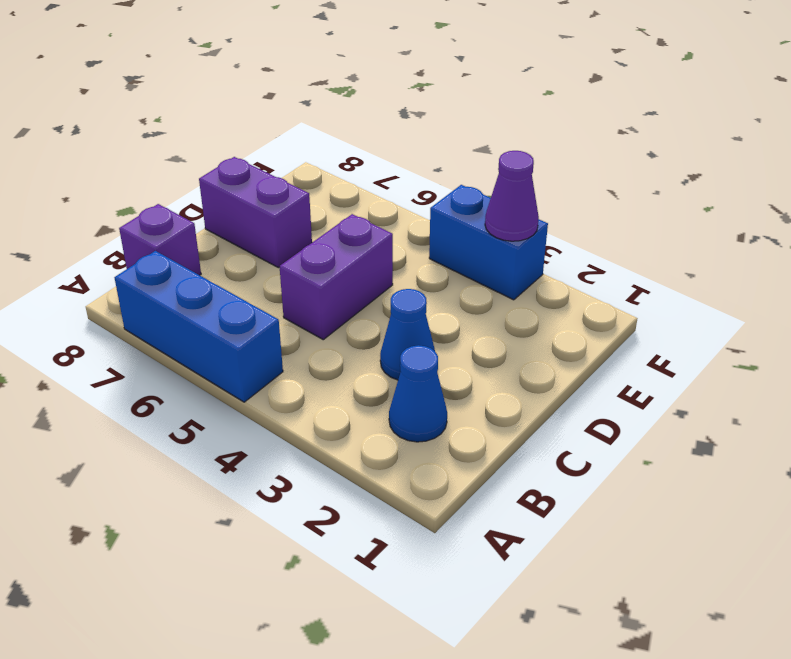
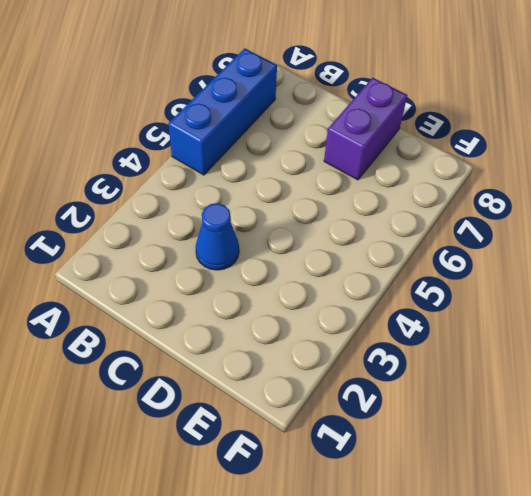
none -> blue cone B2 level 1
none -> purple brick B8 level 1

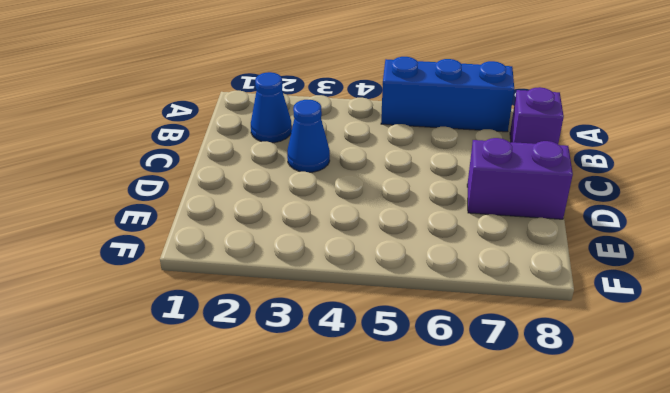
none -> purple brick C5:D5 level 1
none -> blue brick F3:F4 level 1

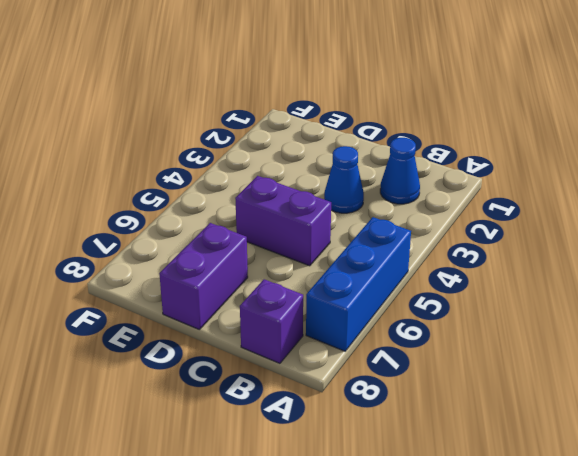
none -> blue brick F3:F4 level 1
none -> purple cone F3 level 2

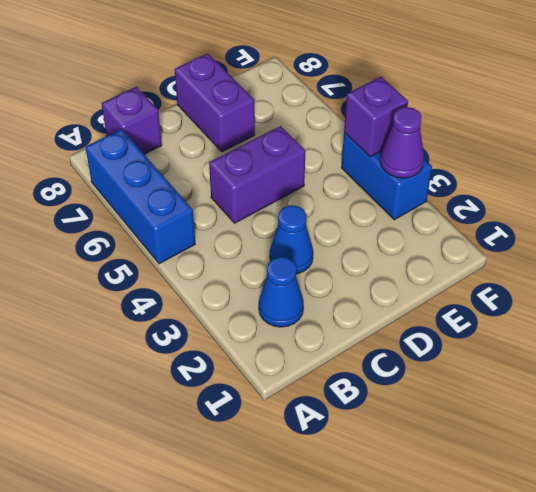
purple brick F4 level 2 -> none

